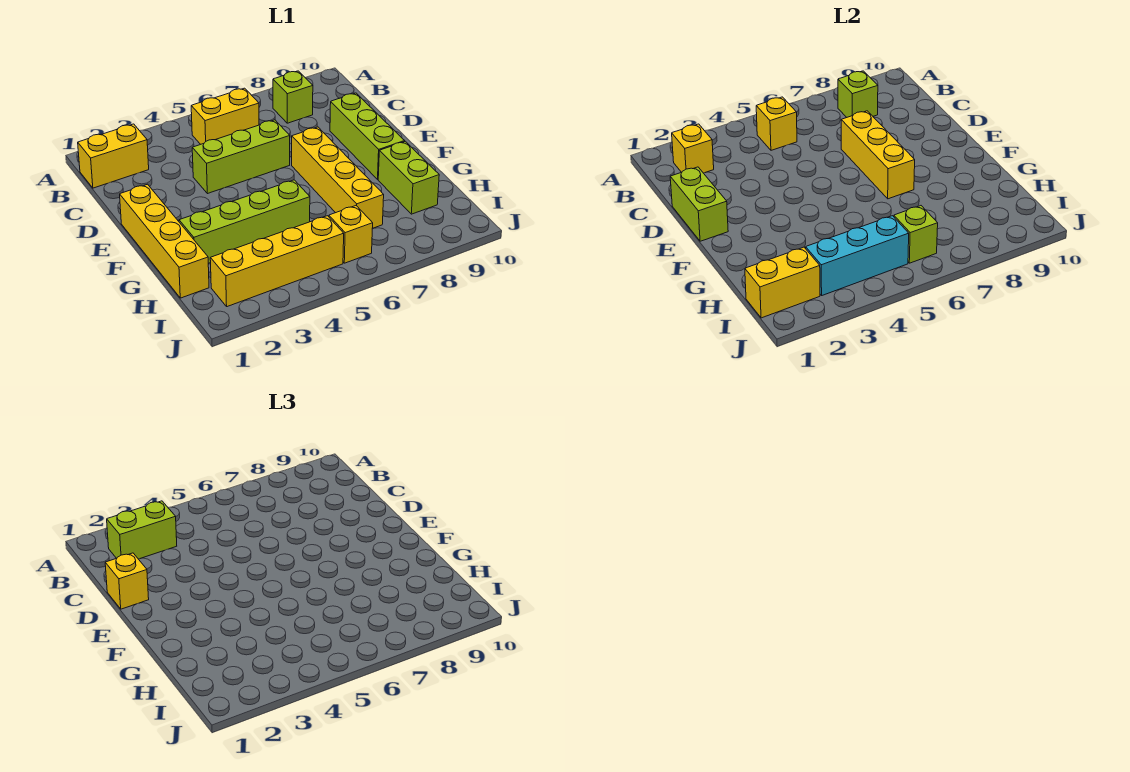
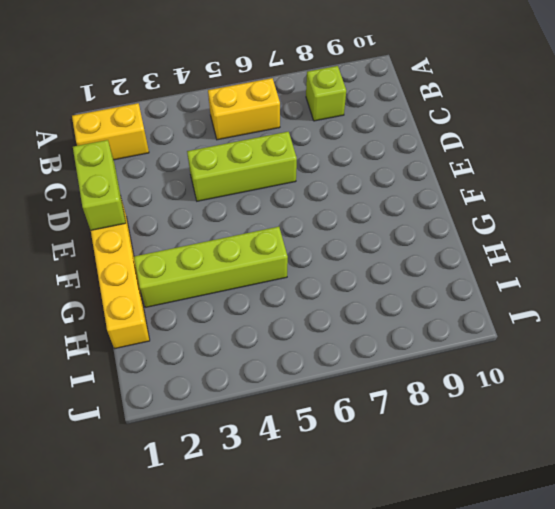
none -> lime brick D9:F9 level 1
none -> yellow brick E7:H7 level 1
none -> lime brick G9:H9 level 1

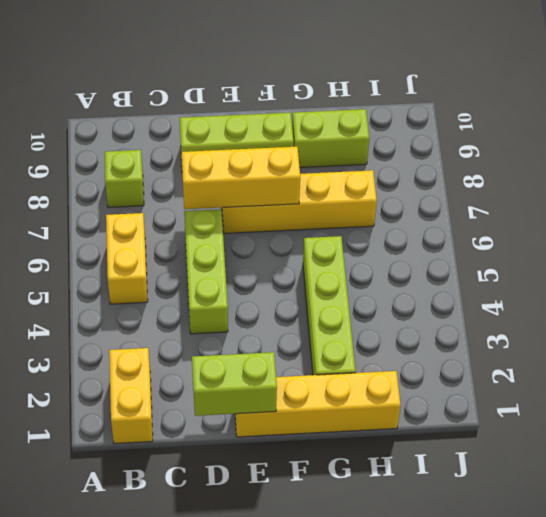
none -> yellow brick I2:I5 level 1
none -> yellow brick I6 level 1
none -> yellow brick B2 level 2

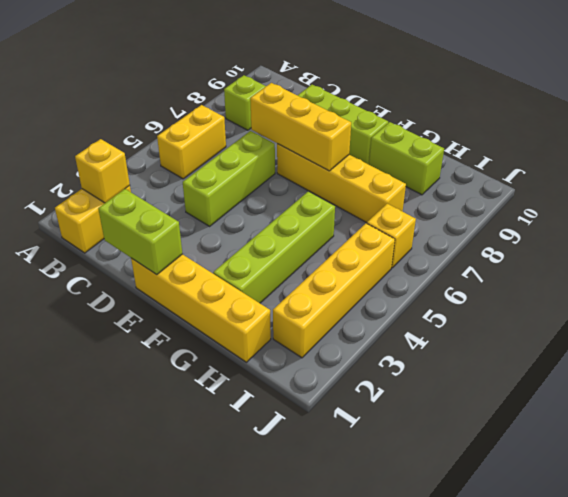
none -> yellow brick B5 level 2
none -> lime brick B8 level 2
none -> yellow brick I1:I2 level 2

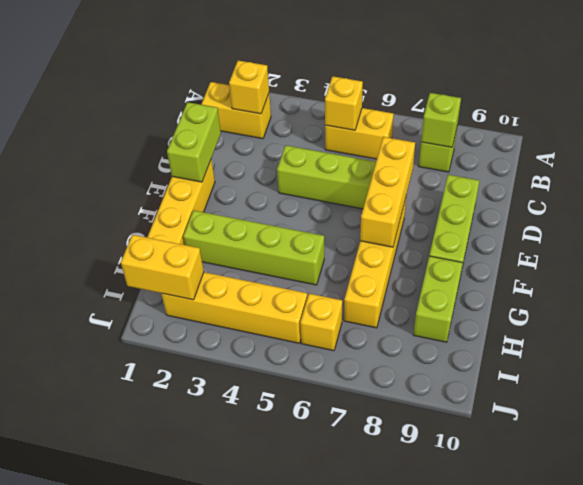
none -> cyan brick I3:I5 level 2
none -> lime brick I6 level 2
none -> lime brick B2:B3 level 3

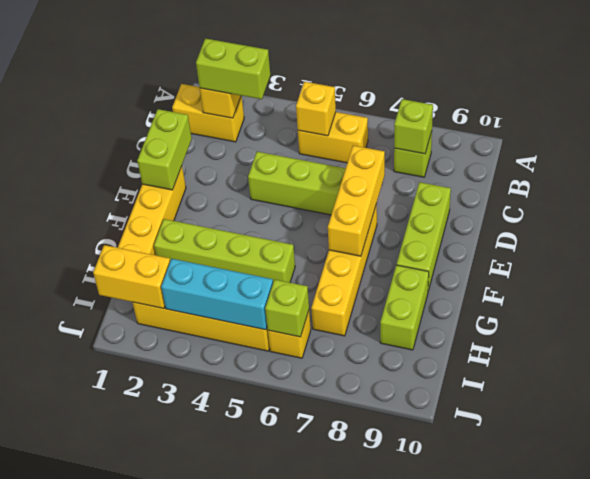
none -> yellow brick D1 level 3

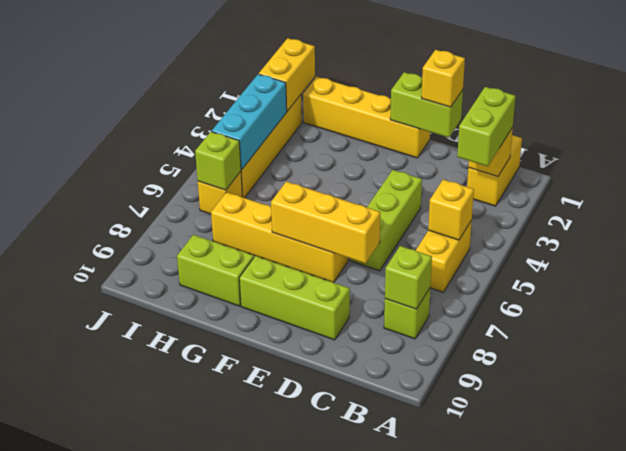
none -> lime brick G2:G5 level 1

